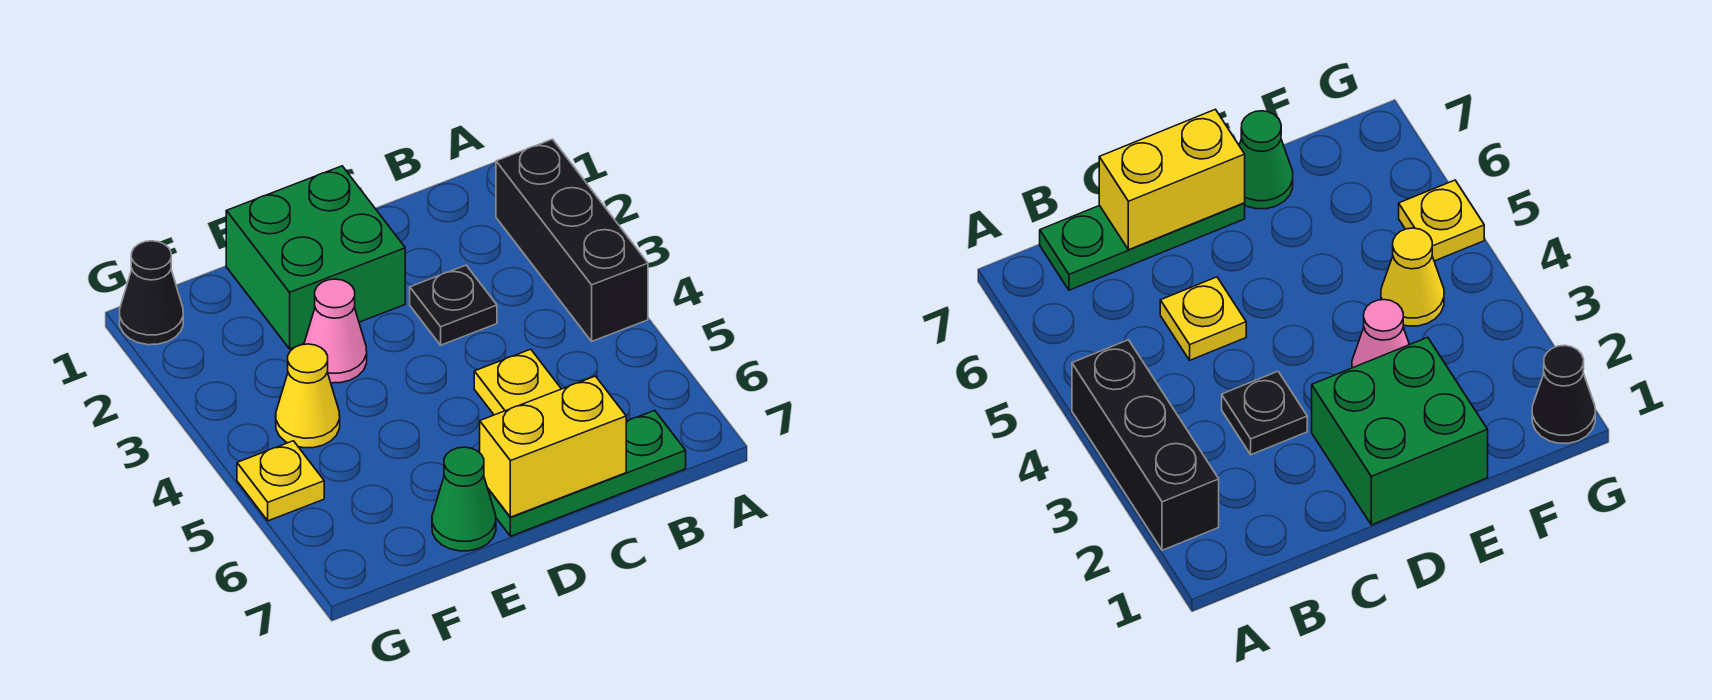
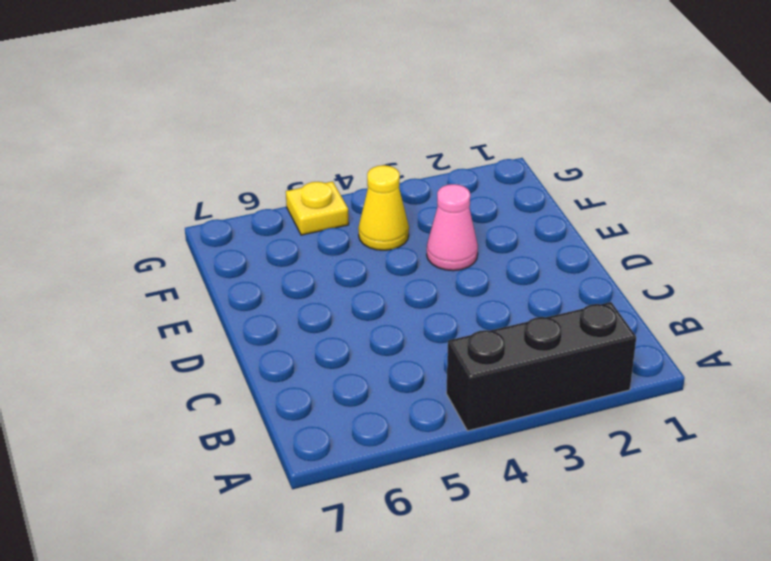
none -> green plate B7:D7 level 1
none -> black plate C3 level 1

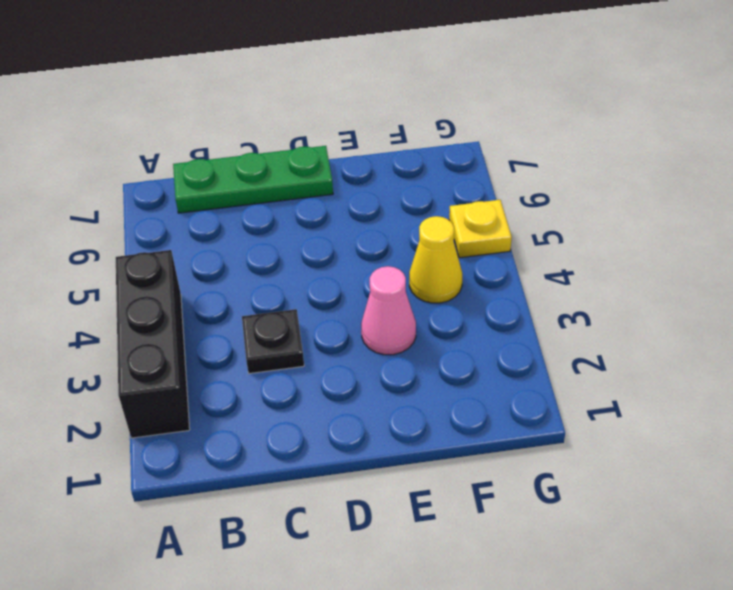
none -> yellow plate C5 level 1
none -> green brick D1:E2 level 1

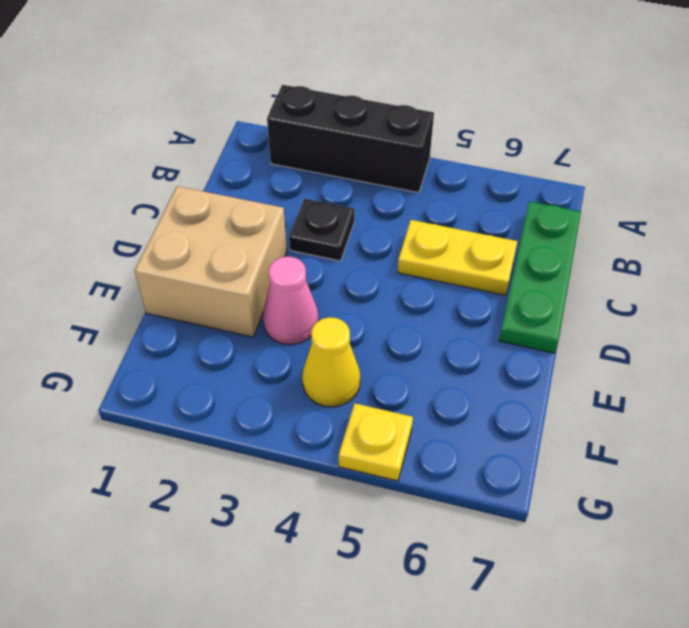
yellow plate C5:C6 level 1 -> yellow plate C5 level 1
tan brick D1:E2 level 1 -> green brick D1:E2 level 1
none -> green cone E7 level 1
none -> black cone G1 level 1

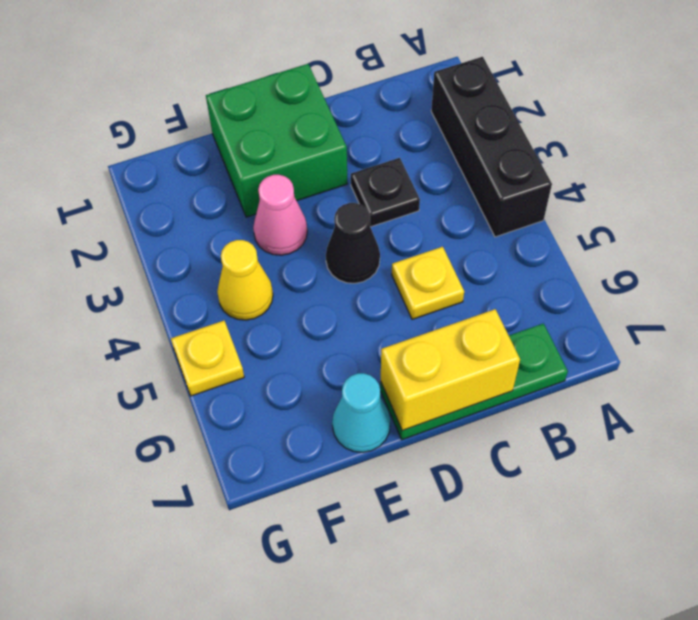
black cone D4 level 1 -> black cone G1 level 1
cyan cone E7 level 1 -> green cone E7 level 1

